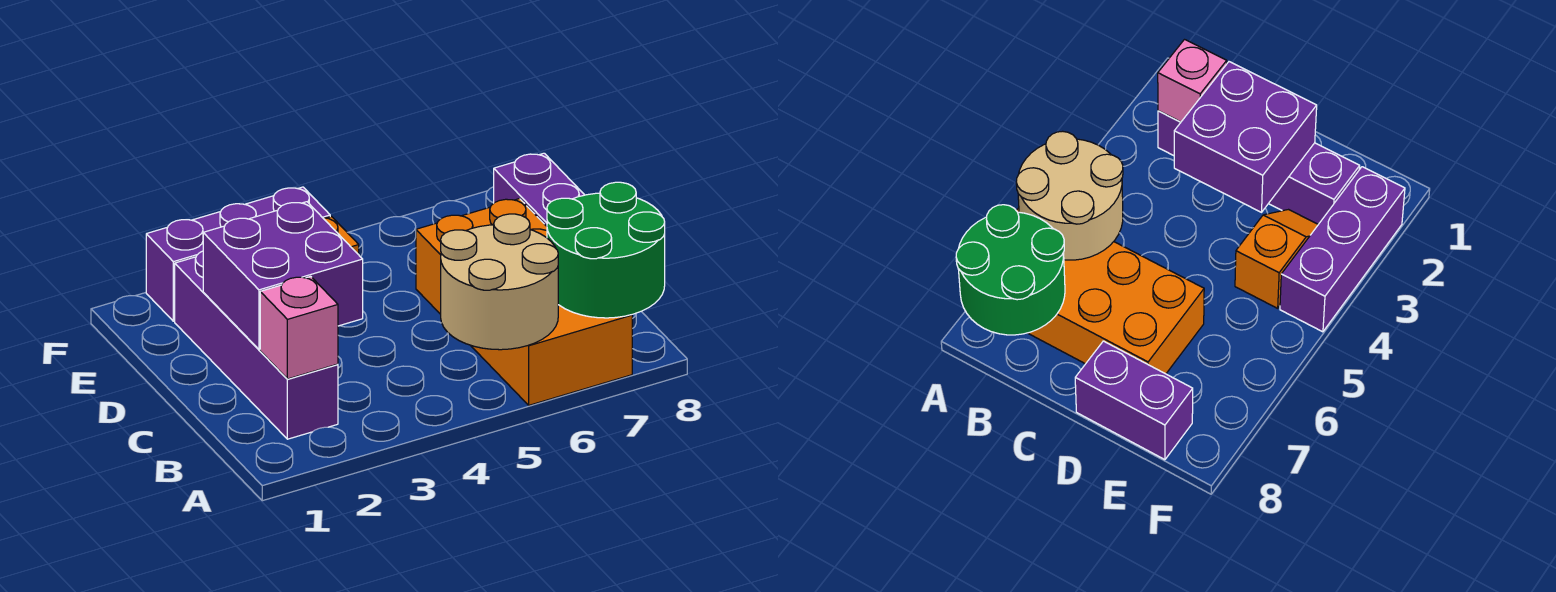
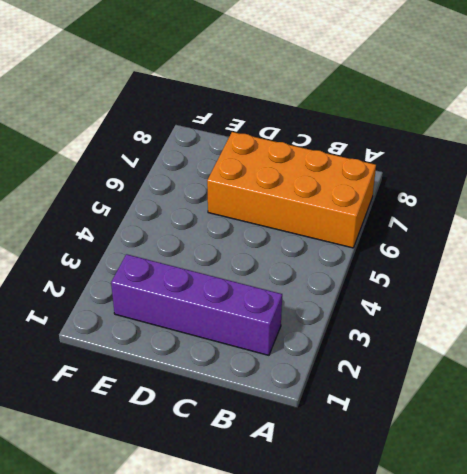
none -> purple brick D8:E8 level 1
none -> orange slope E3:E4 level 1 top 4

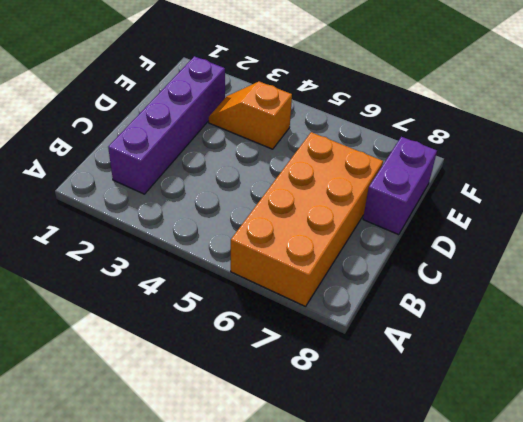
none -> purple brick F2:F4 level 1
none -> tan round brick A5:B6 level 2

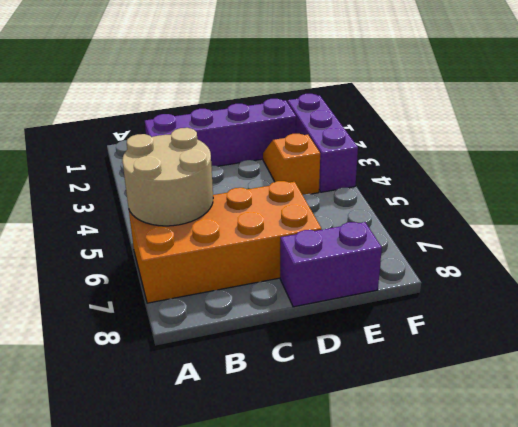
none -> green round brick A7:B8 level 2
none -> pink brick B2 level 2

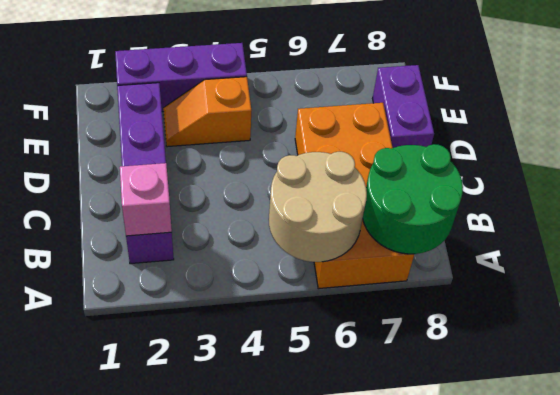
none -> purple brick C2:D3 level 2

